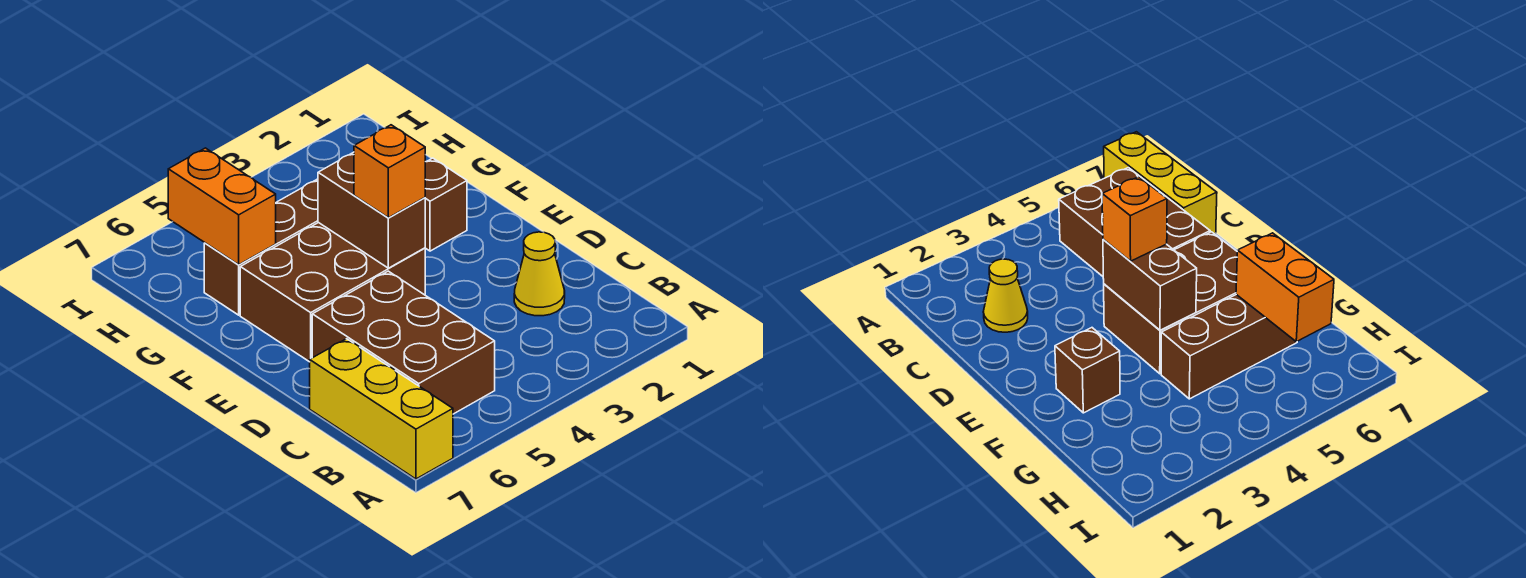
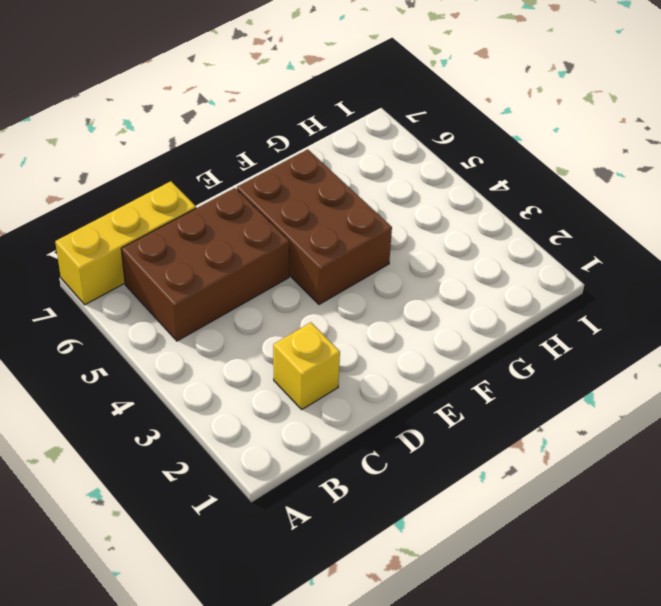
yellow brick C2 level 1 -> yellow cone C2 level 1
none -> brown brick F2 level 1
none -> brown brick G4:G6 level 1

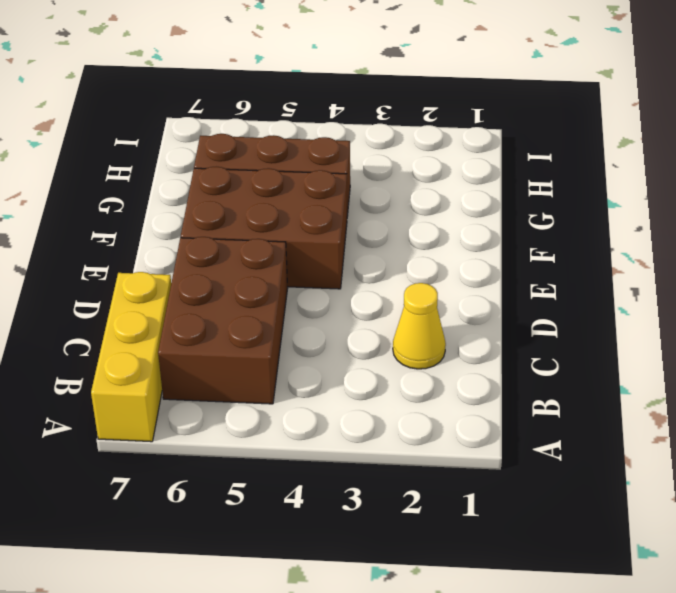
none -> brown brick F2 level 1
none -> brown brick E4:F4 level 2

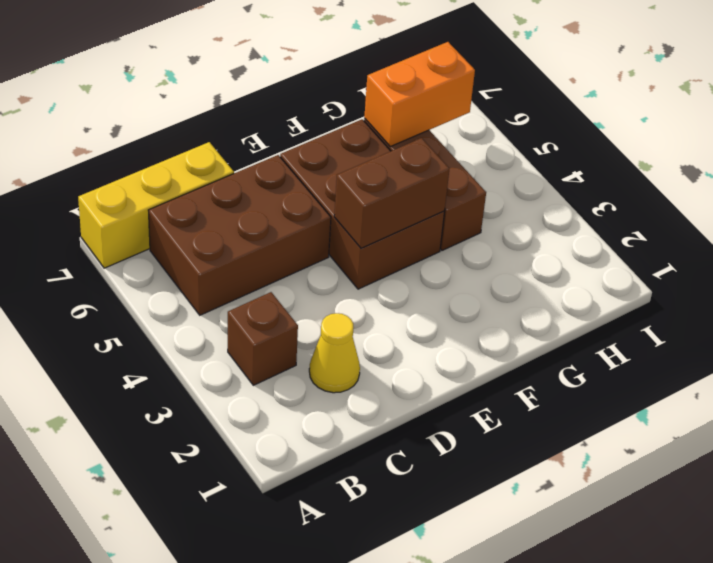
brown brick B3 level 1 -> brown brick F2 level 1
none -> orange brick E4 level 3

